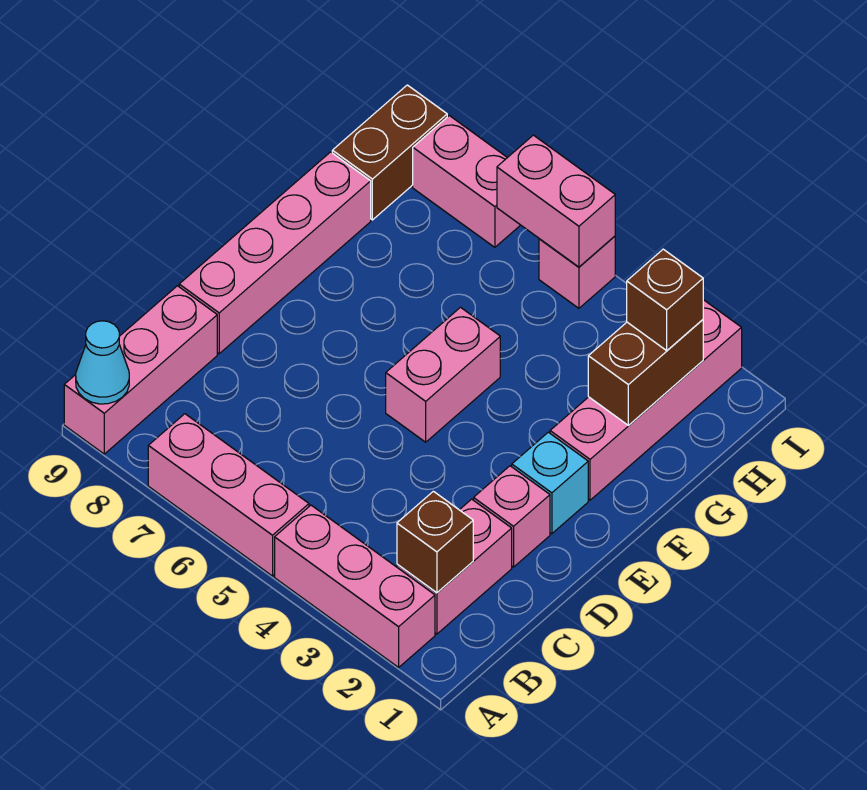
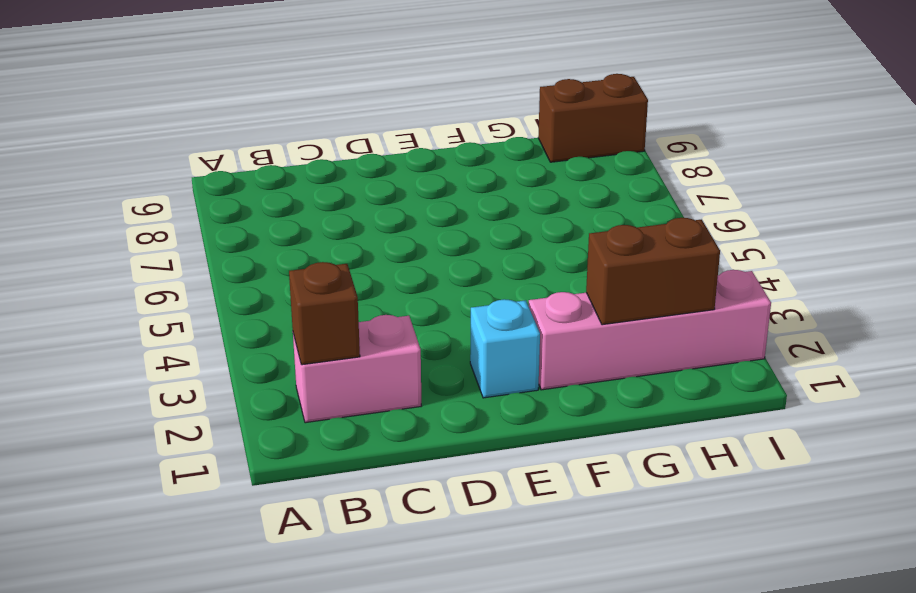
none -> pink brick A2:A4 level 1
none -> pink brick A5:A7 level 1
none -> pink brick A9:C9 level 1

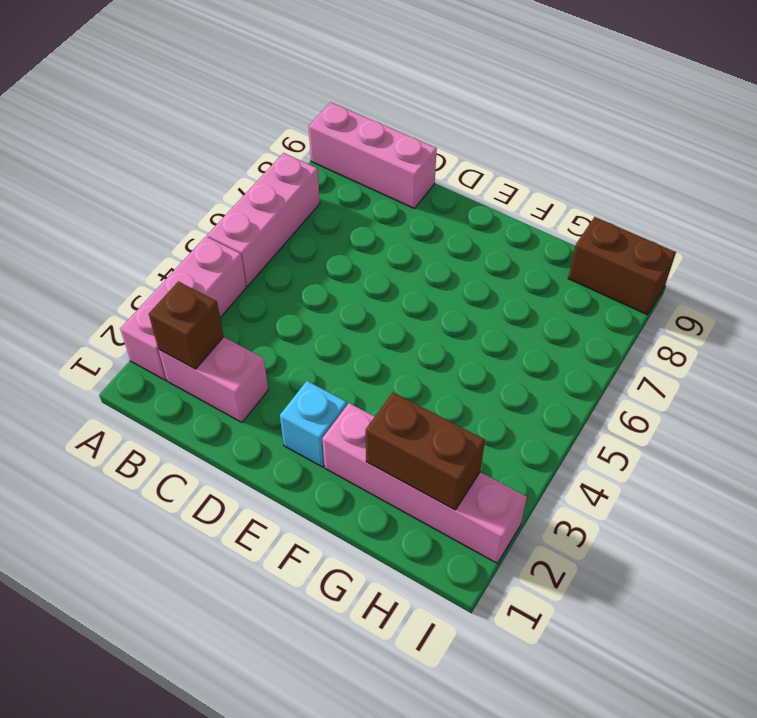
none -> pink brick D2 level 1
none -> pink brick D9:G9 level 1
none -> pink brick E5:F5 level 1

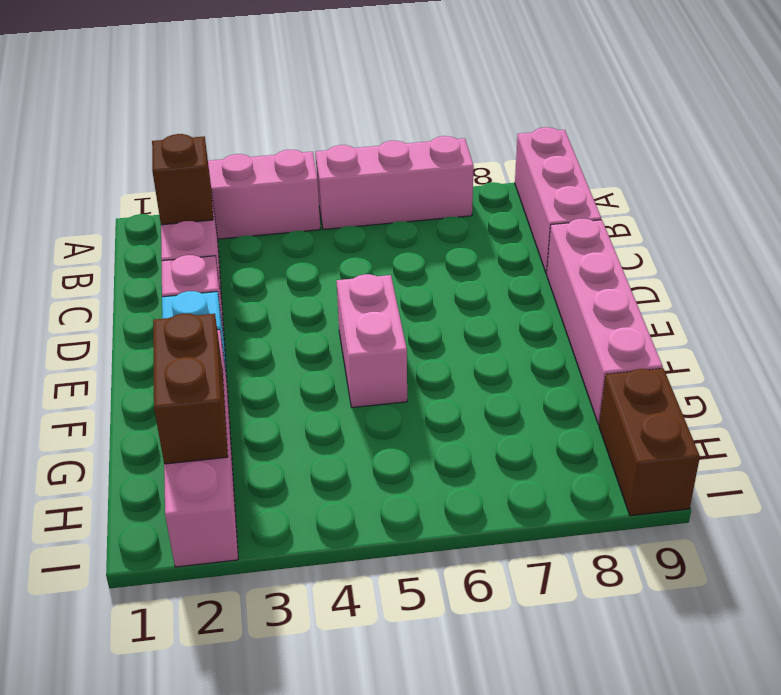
none -> pink brick I5 level 1
none -> pink brick I7:I8 level 1
none -> cyan cone A9 level 2

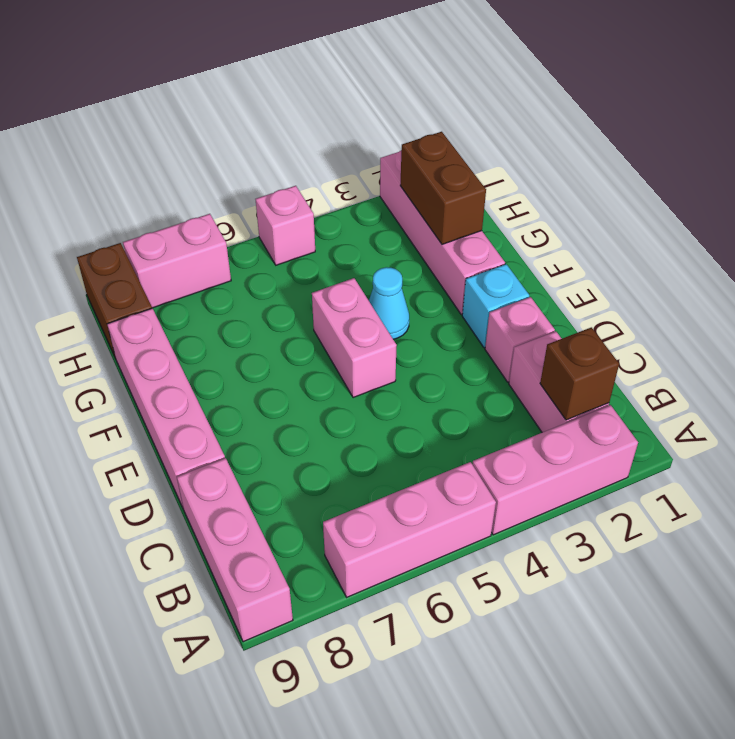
cyan cone F4 level 1 -> cyan cone A9 level 2
none -> pink brick I5:I6 level 2
none -> brown brick H2 level 3

